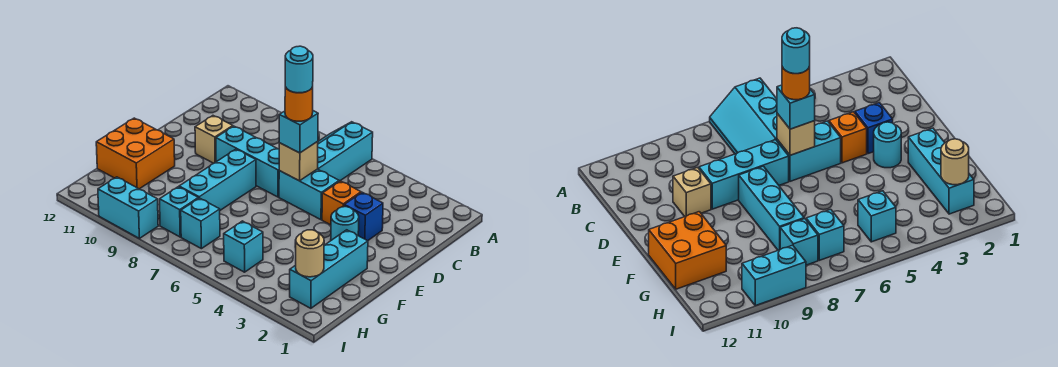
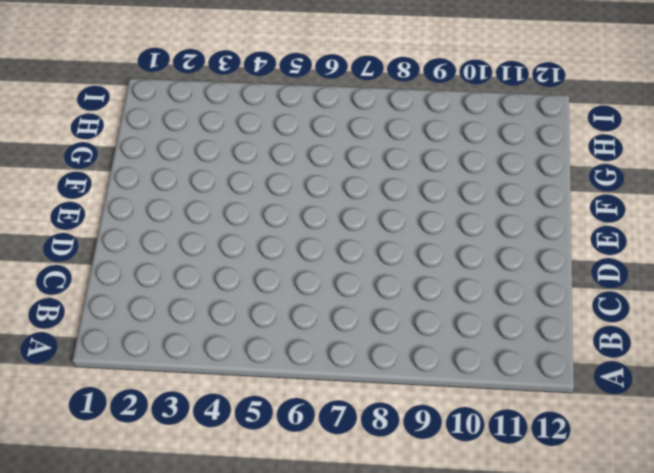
none -> cyan slope A6:C7 level 1 top 6
none -> blue brick D3 level 1
none -> orange brick D4 level 1

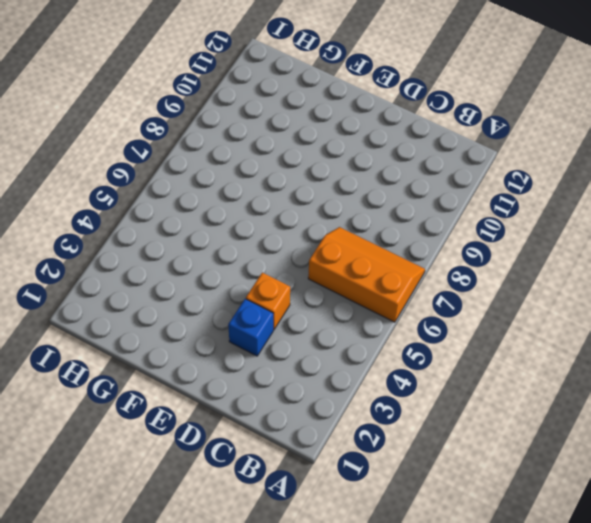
orange slope A6:C7 level 1 top 6 -> cyan slope A6:C7 level 1 top 6
none -> cyan brick D5:D6 level 1
none -> cyan brick D7:D9 level 1
none -> tan brick D10 level 1

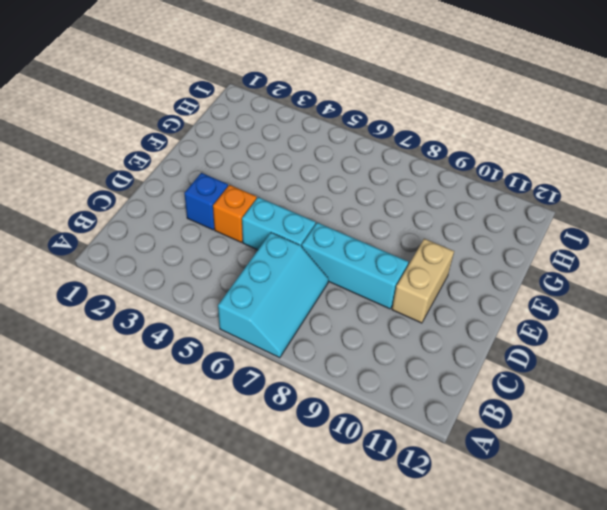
tan brick D10:E10 level 1 -> tan brick D10 level 1
none -> cyan round brick E3 level 1
none -> cyan brick E8:G8 level 1
none -> cyan brick F2:H2 level 1

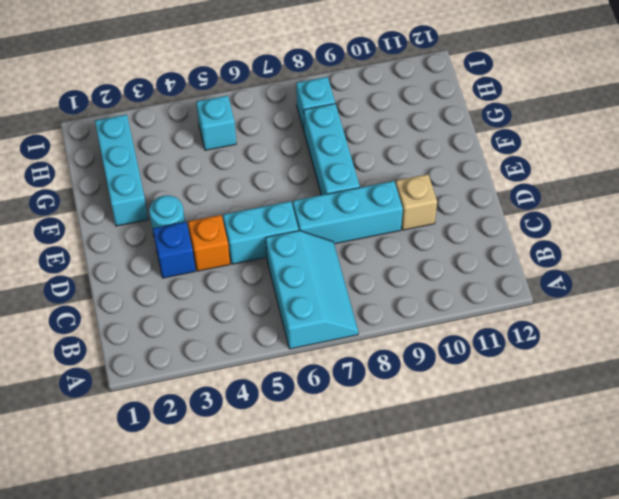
none -> orange brick F11:G12 level 1
none -> cyan brick H7 level 1
none -> cyan brick I9:I10 level 1

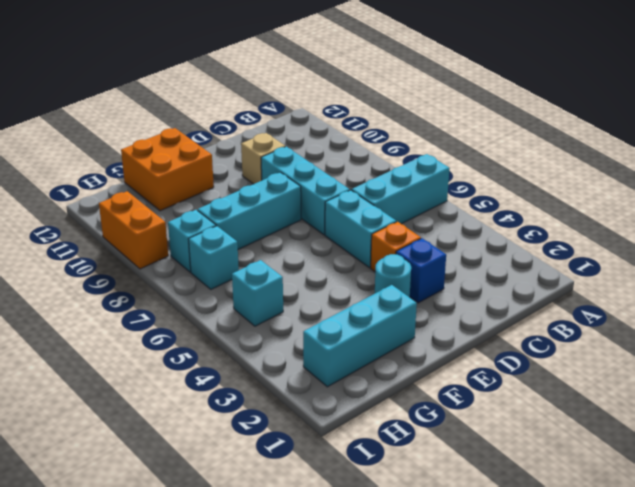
orange brick I9:I10 level 1 -> cyan brick I9:I10 level 1
none -> tan brick D6 level 2
none -> tan round brick H2 level 2
none -> cyan brick D6 level 3

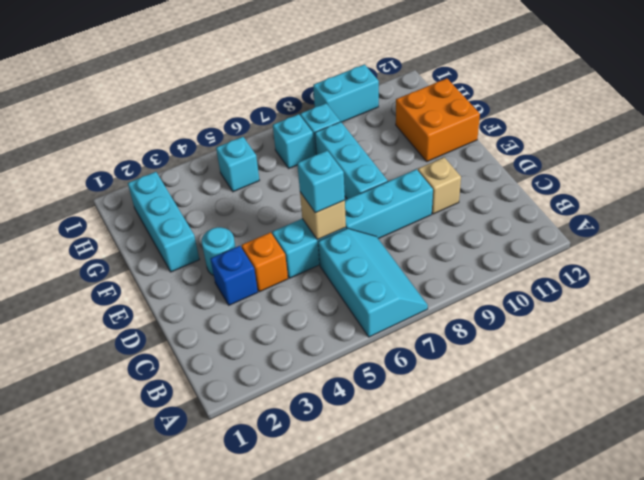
none -> tan round brick H2 level 2
none -> orange round brick D6 level 4
none -> cyan round brick D6 level 5

